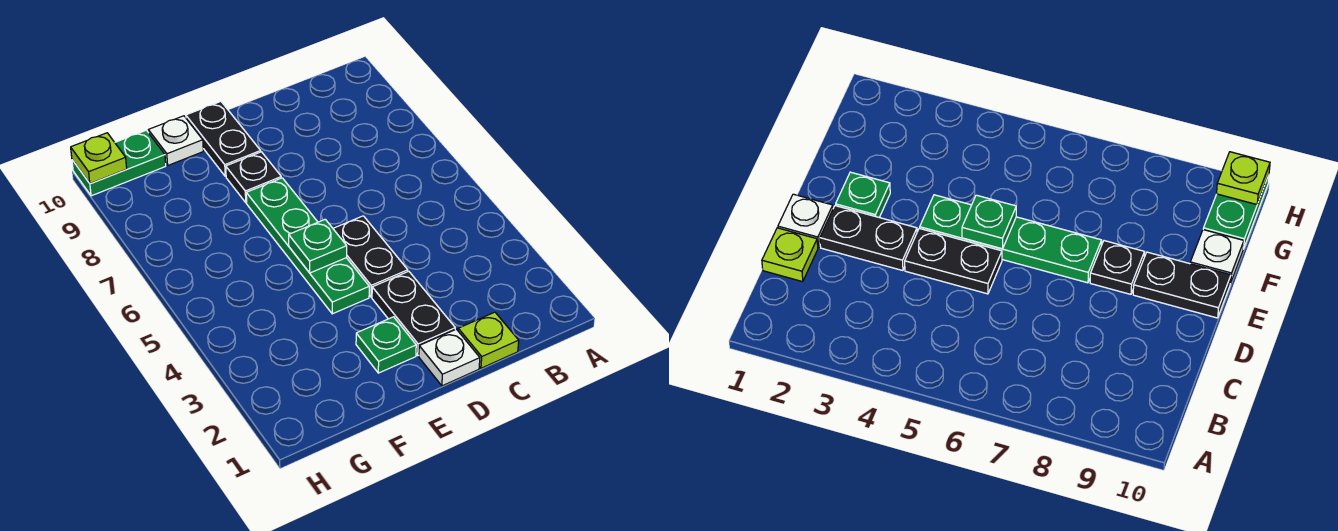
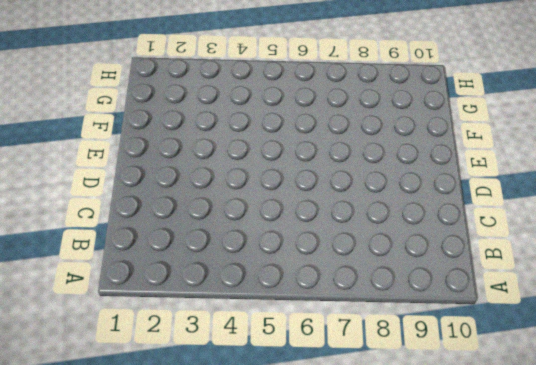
none -> lime plate C1 level 1
none -> white plate D1 level 1
none -> black plate D2:D3 level 1

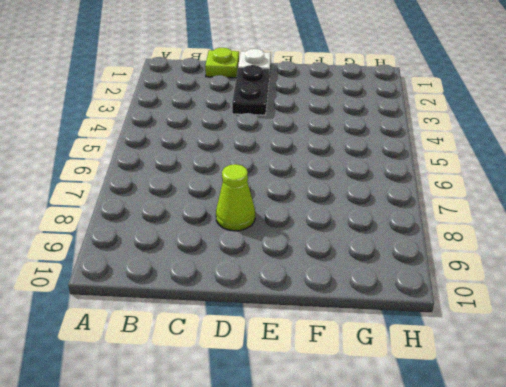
lime cone D8 level 1 -> none
none -> black plate D4:D5 level 1
none -> green plate E2 level 1
none -> green plate E4:E7 level 1

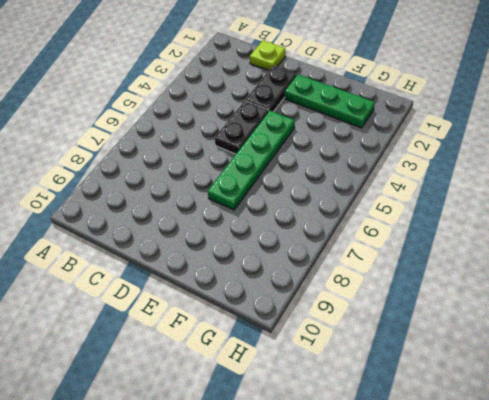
green plate E2:G2 level 1 -> green plate E2 level 1
none -> white plate D1 level 1
none -> black plate E8 level 1
none -> black plate E9:E10 level 1

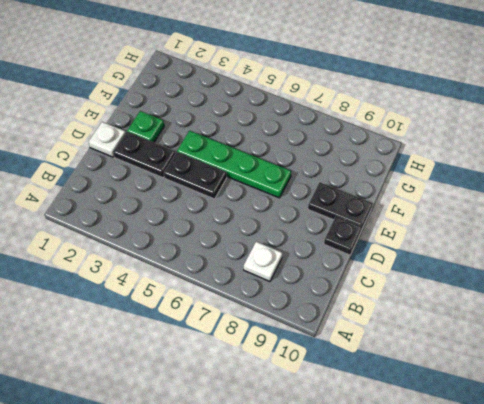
white plate B8 level 1 -> white plate F10 level 1
black plate D10 level 1 -> black plate E8 level 1
none -> lime plate C1 level 1
none -> green plate G10:H10 level 1
none -> green plate E5 level 2

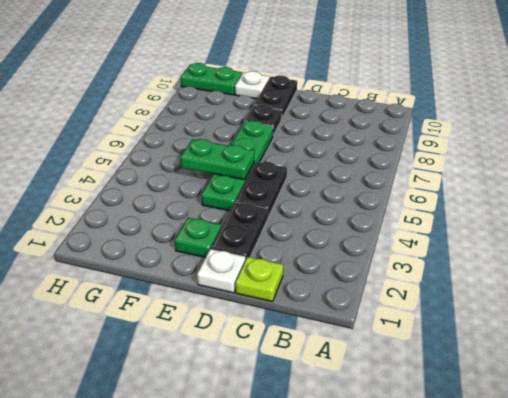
green plate E5:F5 level 2 -> green plate E5 level 2
none -> lime plate H10 level 2

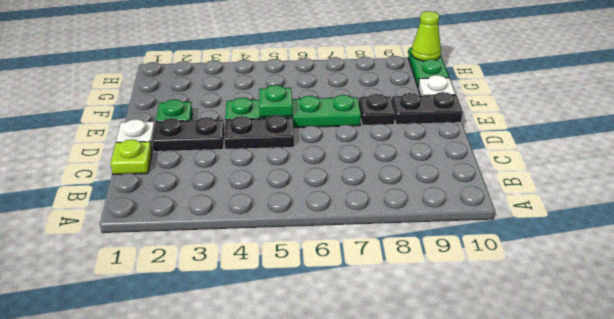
lime cone H10 level 2 -> lime plate H10 level 2

